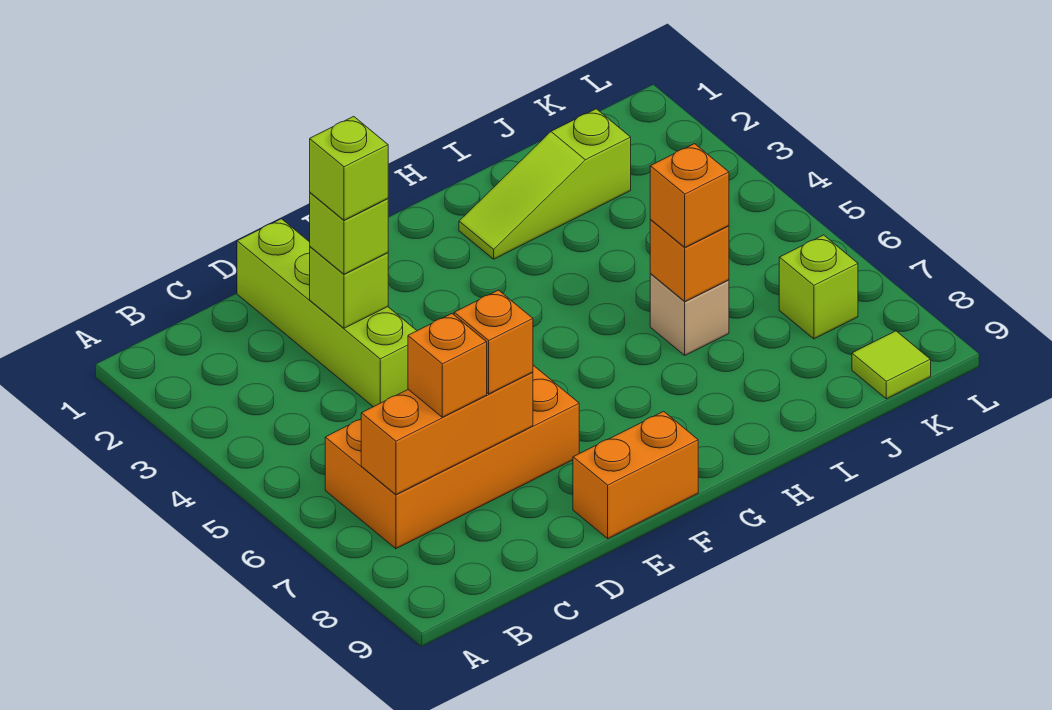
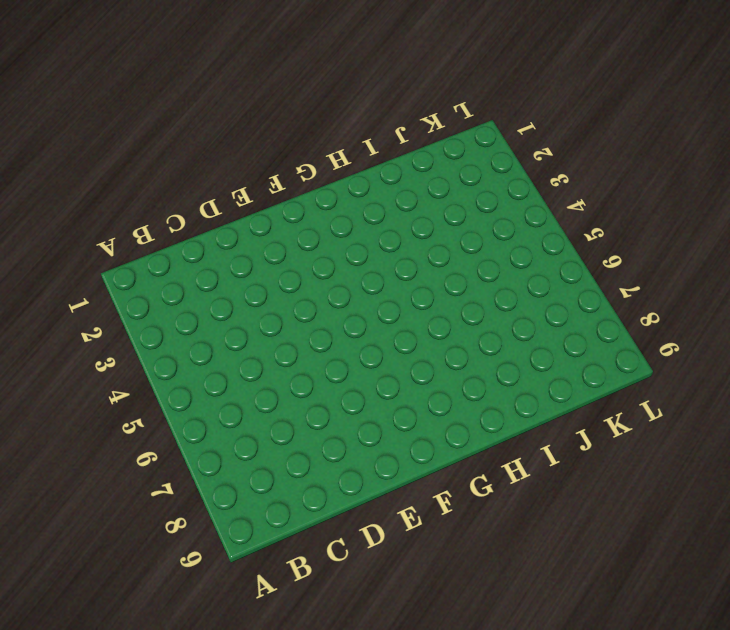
none -> orange brick B6:E7 level 1
none -> lime brick D1:D4 level 1
none -> orange brick E9:F9 level 1

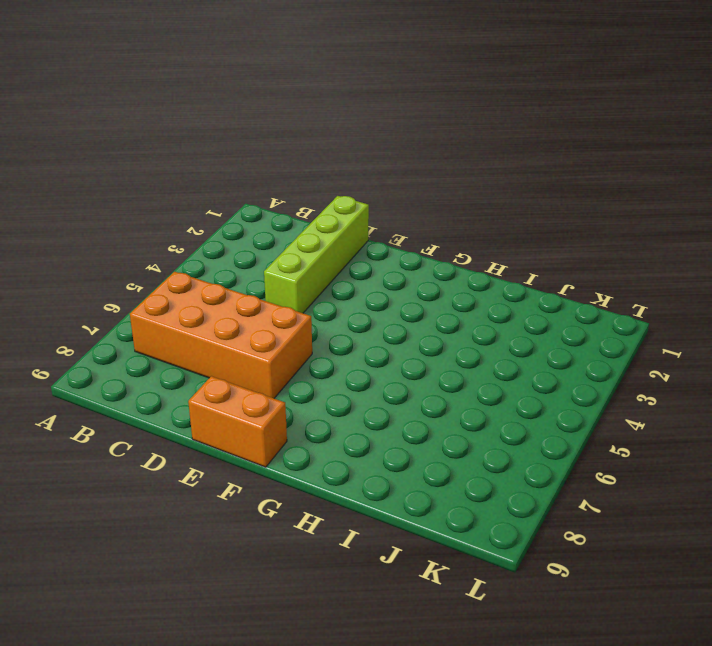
none -> lime slope H2:J2 level 1 top J
none -> tan brick I6 level 1
none -> lime brick K7 level 1

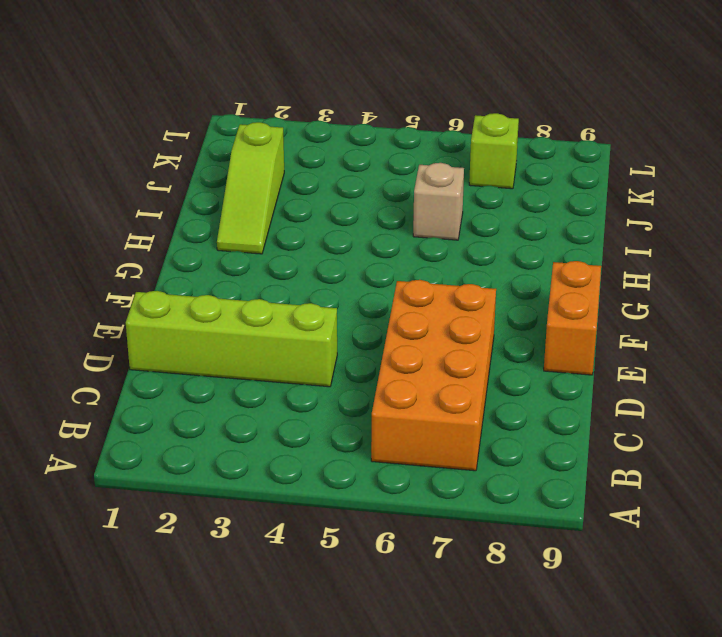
none -> lime tile K9 level 1
none -> orange brick B7:D7 level 2
none -> lime brick D3 level 2

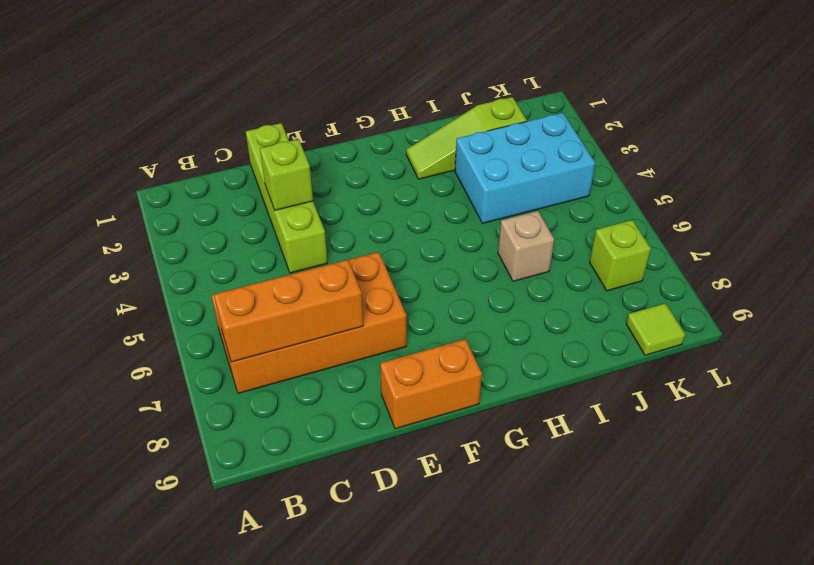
cyan brick I3:K4 level 1 -> none
none -> orange brick I6 level 2
none -> orange brick C7 level 3
none -> lime brick D3 level 3

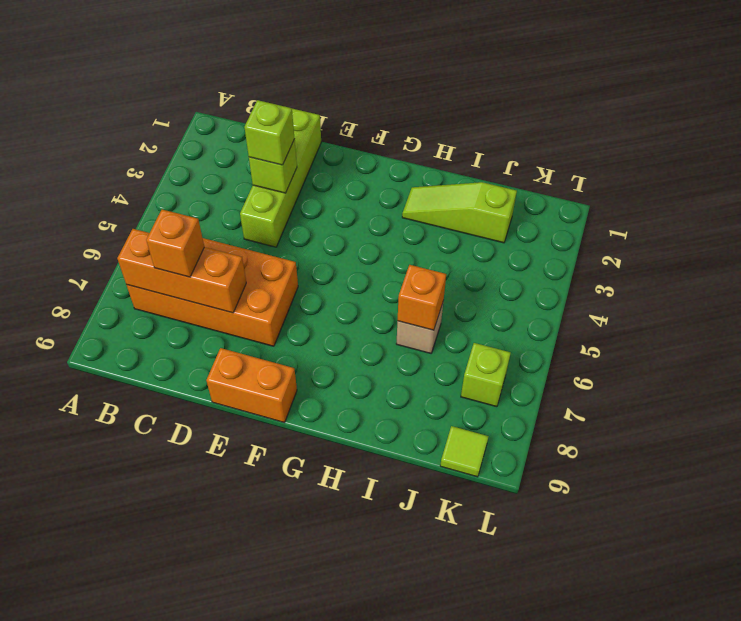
none -> orange brick D7 level 3
none -> orange brick I6 level 3
none -> lime brick D3 level 4

